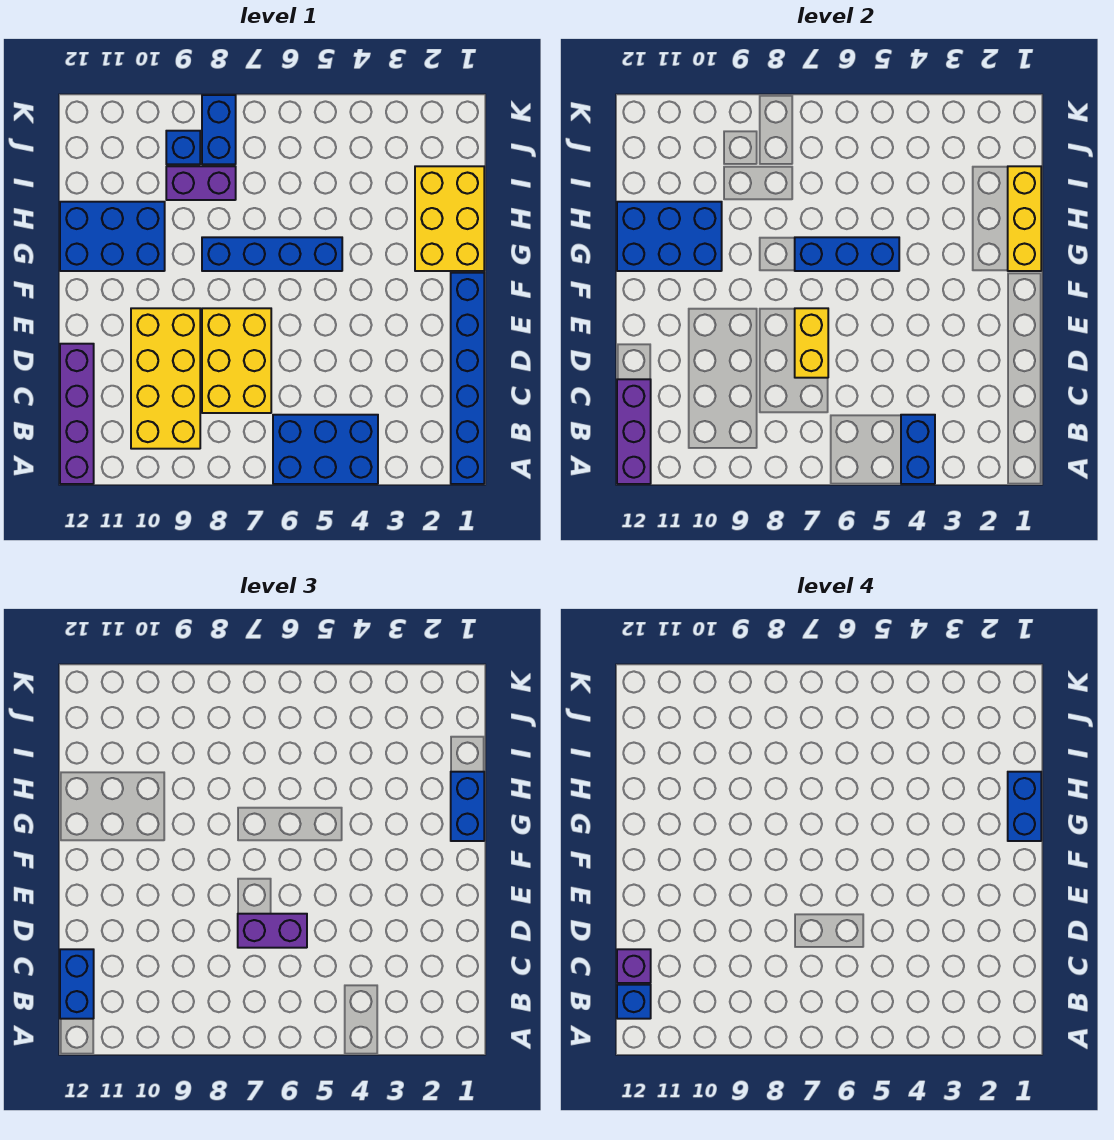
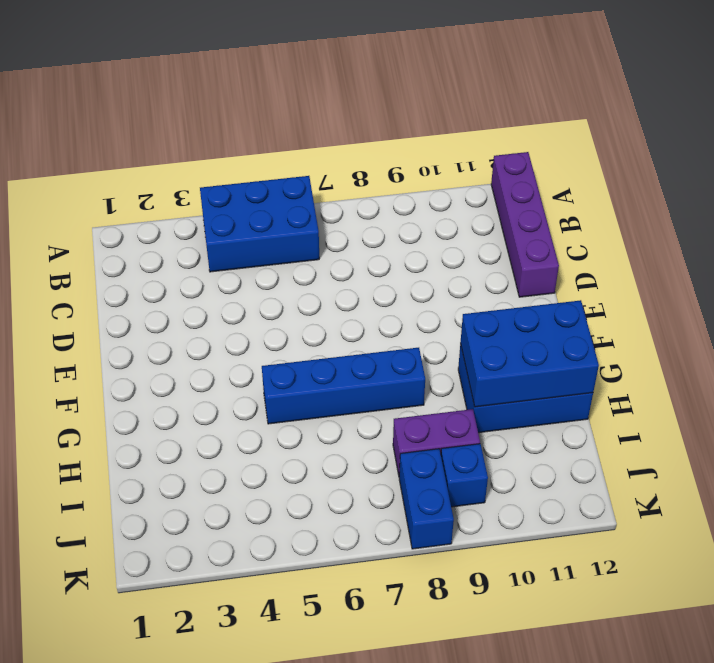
none -> blue brick A1:F1 level 1
none -> yellow brick B9:E10 level 1
none -> yellow brick C7:E8 level 1

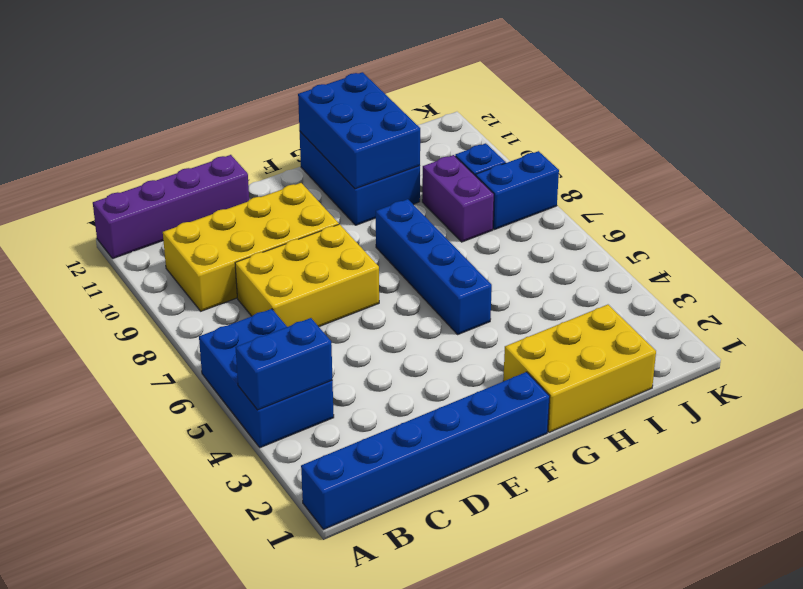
none -> purple brick A12:C12 level 2
none -> yellow brick D7:E7 level 2
none -> yellow brick G1:I1 level 2

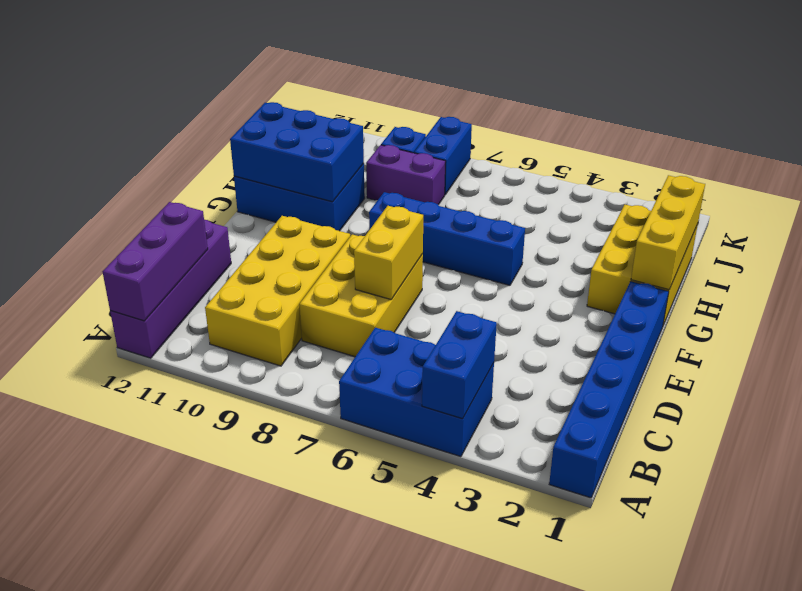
none -> blue brick G5:G7 level 2
none -> blue brick B12:C12 level 3
none -> purple brick D6:D7 level 3

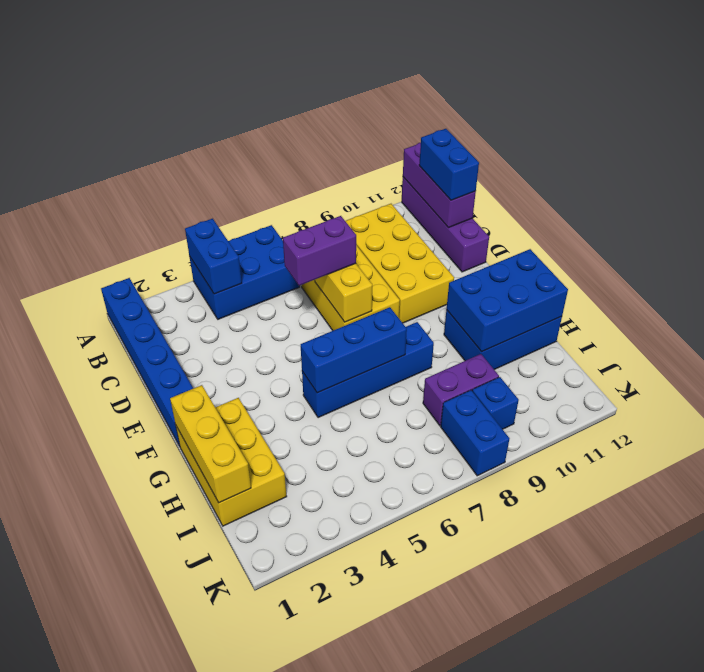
none -> blue brick G1:H1 level 3
none -> blue brick B12 level 4
none -> purple brick C12 level 4

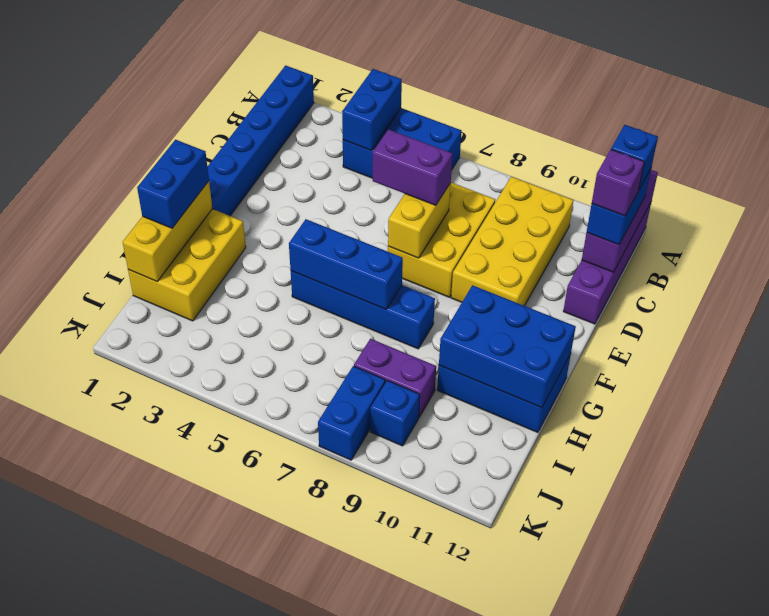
none -> blue brick G1:H1 level 4

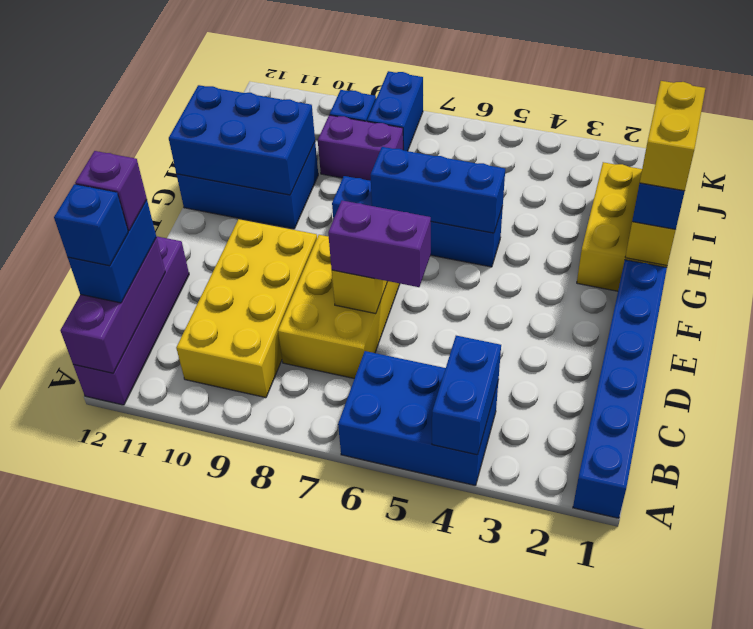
yellow brick G1:H1 level 4 -> blue brick G1:H1 level 4

